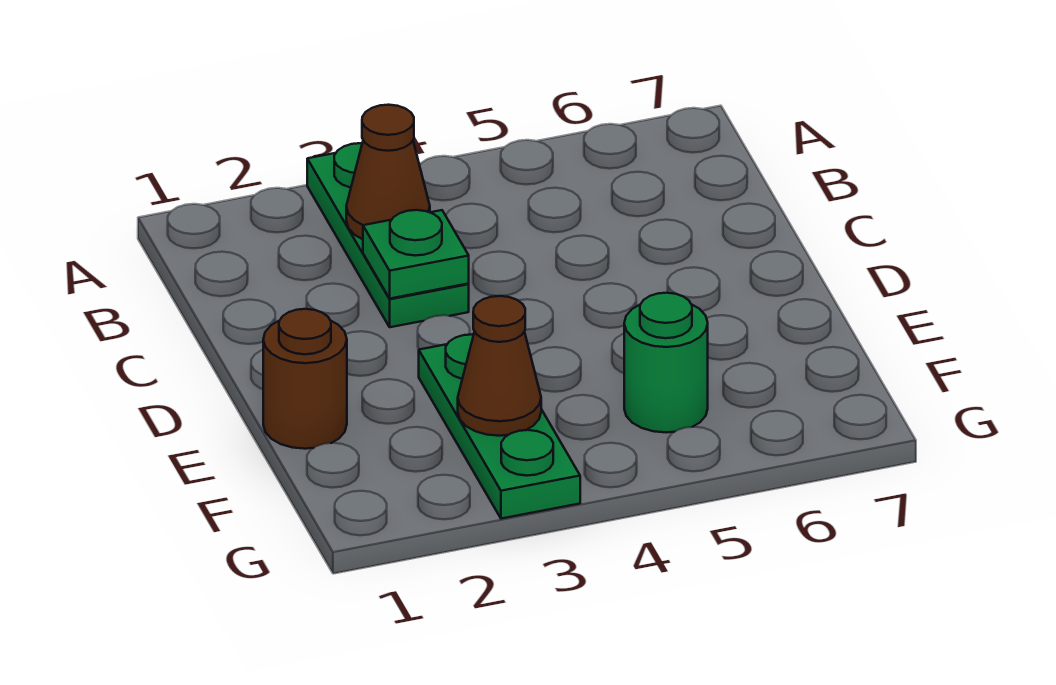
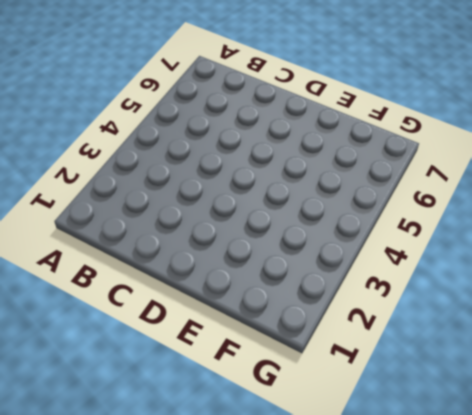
none -> green plate A3:C3 level 1
none -> brown round brick E1 level 1

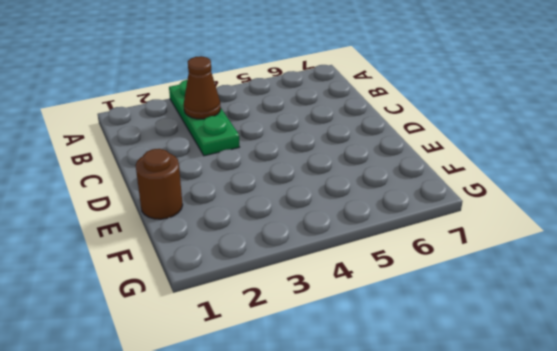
none -> green plate E3:G3 level 1
none -> green round brick F5 level 1

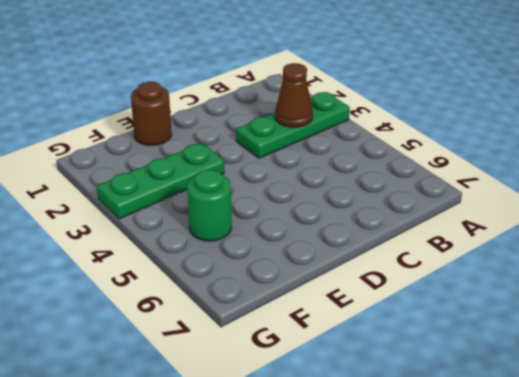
none -> green plate C3 level 2
none -> brown cone F3 level 2

